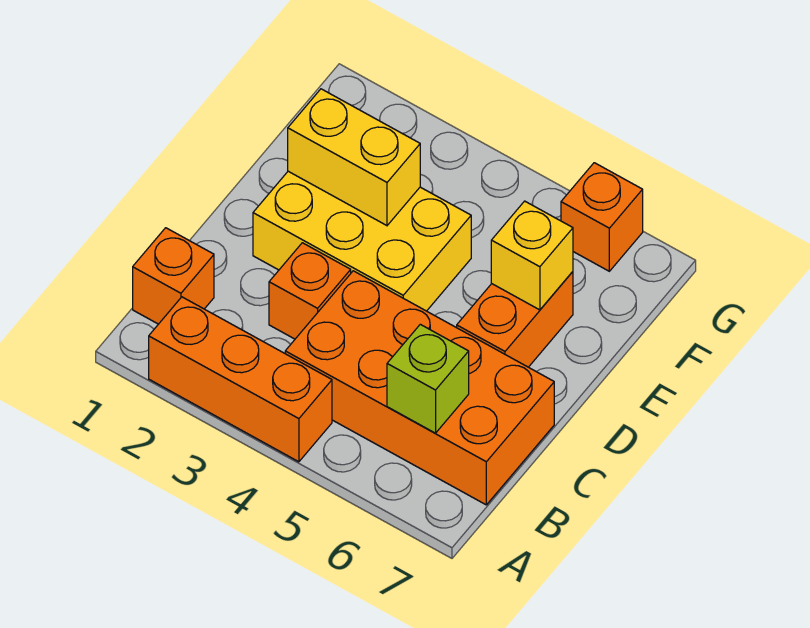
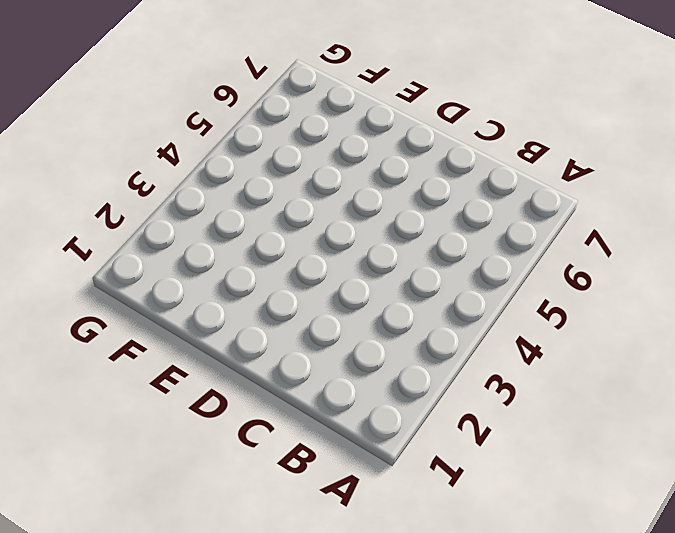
none -> orange brick A2:A4 level 1
none -> orange brick B1 level 1

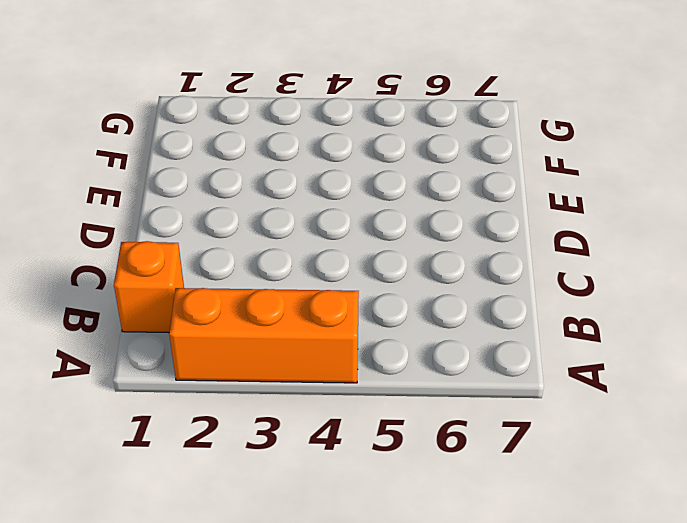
none -> orange brick B4:C7 level 1
none -> orange brick C3 level 1

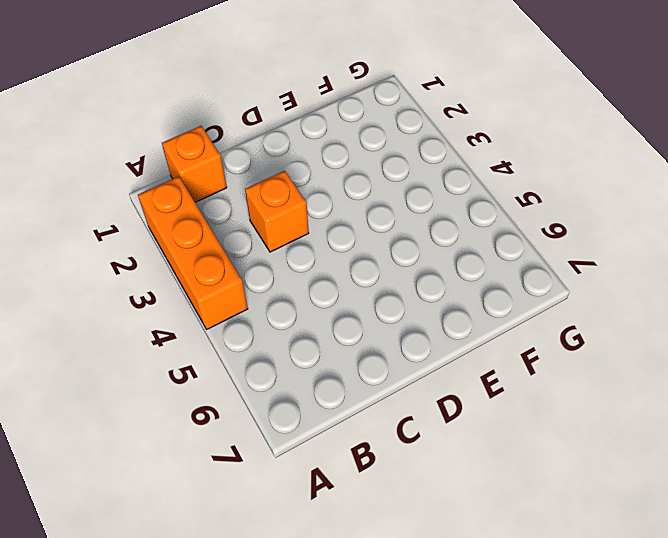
none -> orange brick B4:C7 level 1
none -> yellow brick D2:E4 level 1

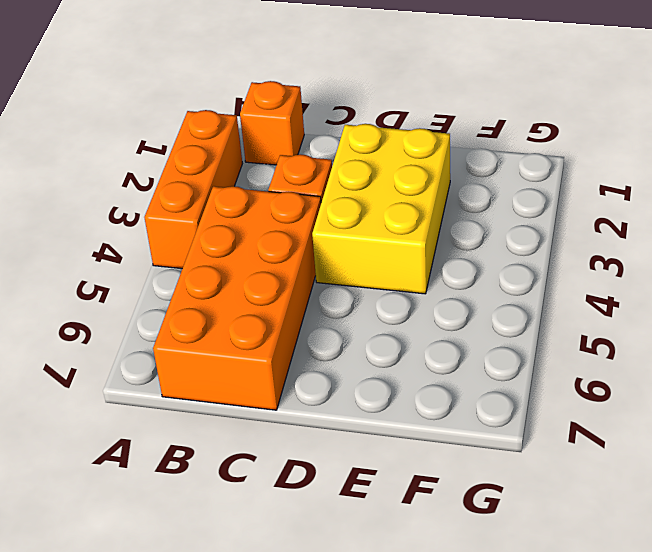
none -> orange brick D6:E6 level 1
none -> orange brick G6 level 1

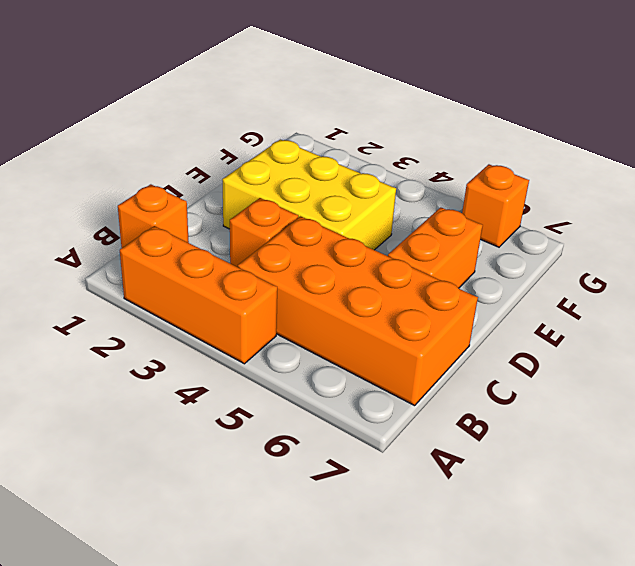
none -> lime brick B6 level 2
none -> yellow brick E2:E3 level 2

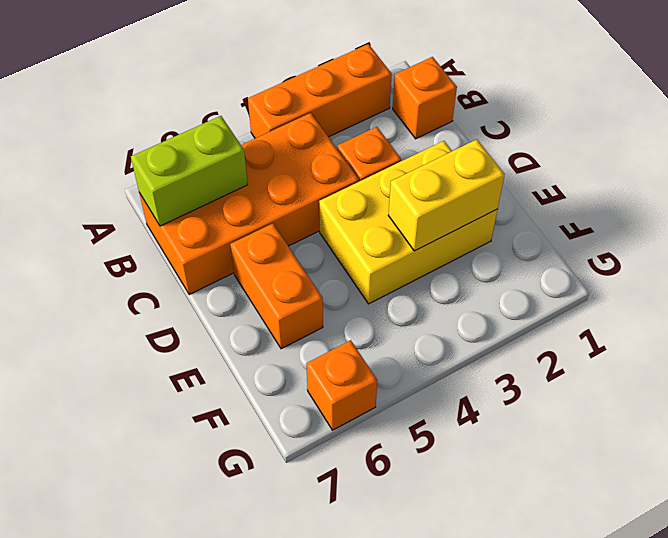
lime brick B6:B7 level 2 -> lime brick B6 level 2
none -> yellow brick E6 level 2

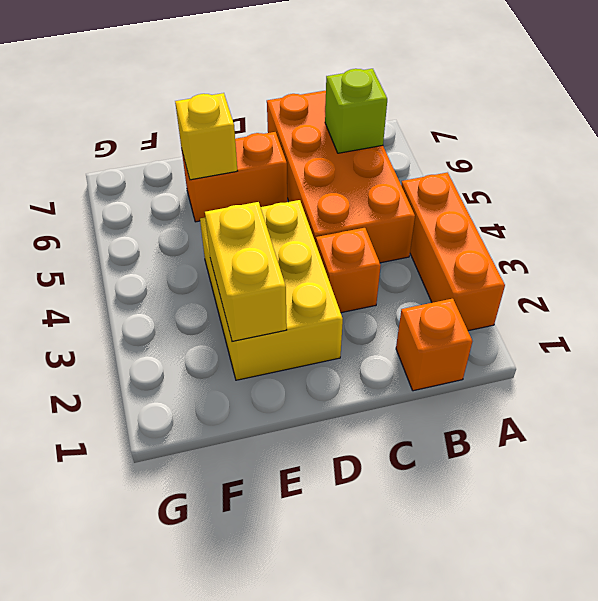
none -> orange brick G6 level 1

